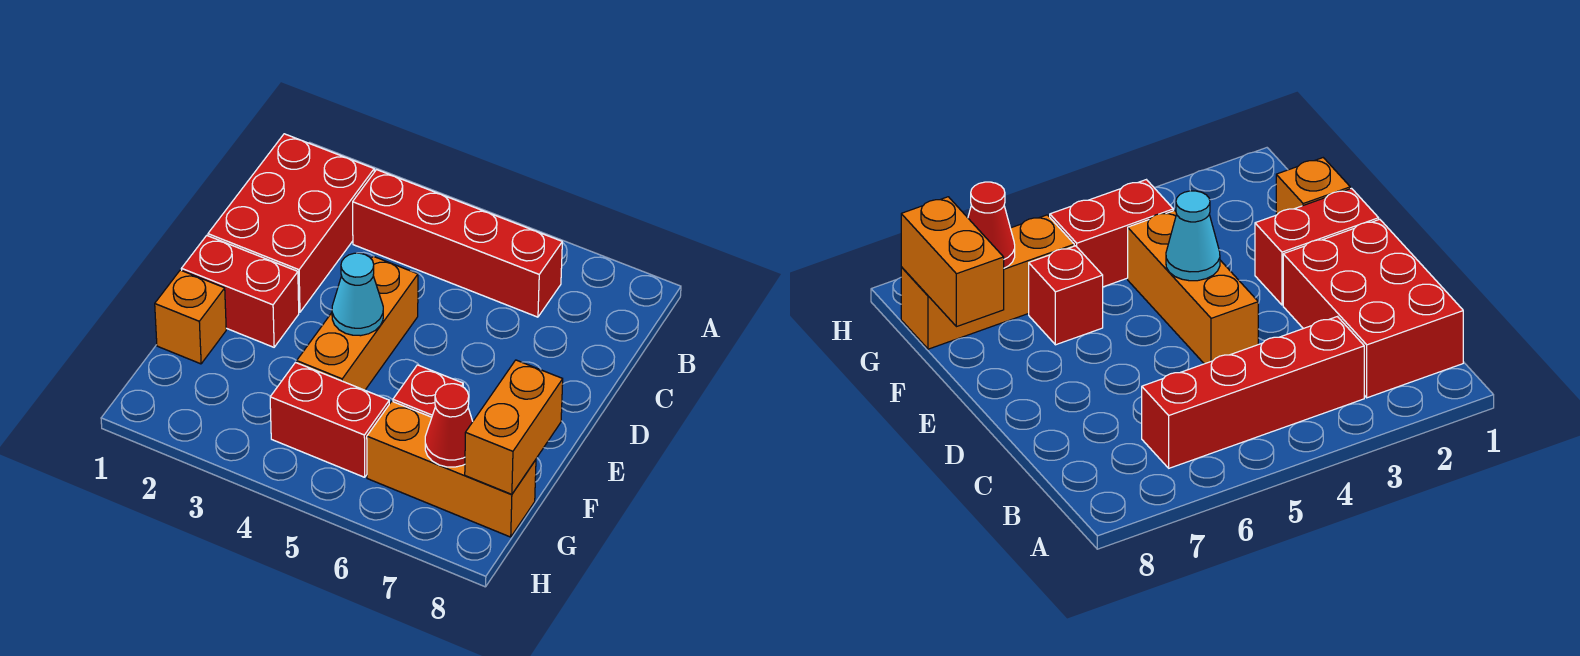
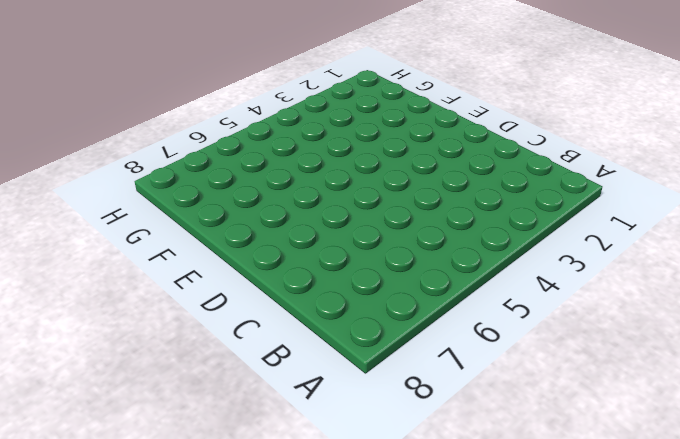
none -> red brick B1:D2 level 1
none -> red brick B3:B6 level 1

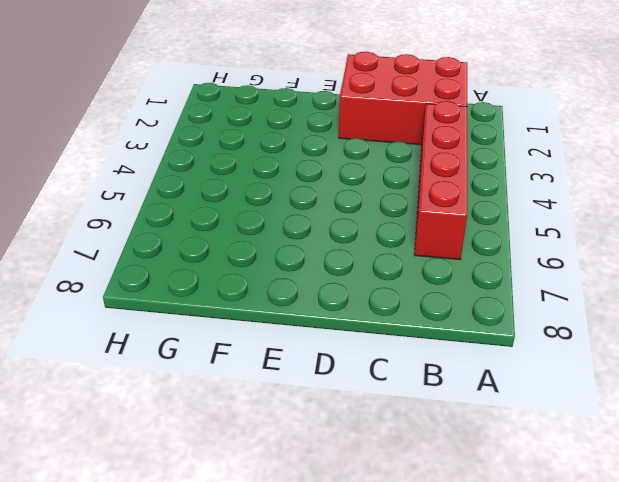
none -> orange brick D4:F4 level 1
none -> red brick E1:E2 level 1

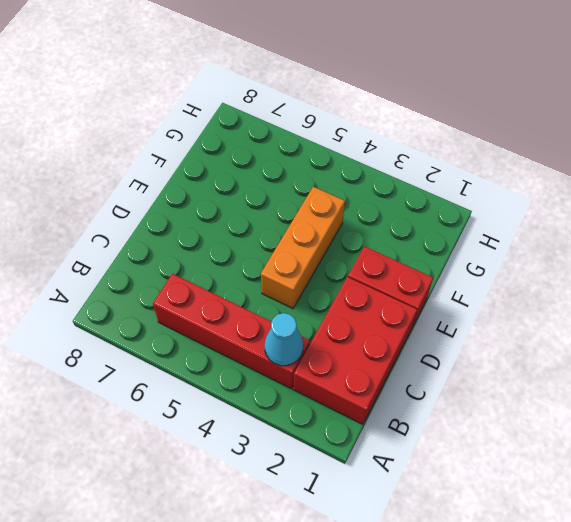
cyan cone B3 level 2 -> cyan cone E4 level 2
none -> orange brick F1 level 1
none -> red brick F6 level 1

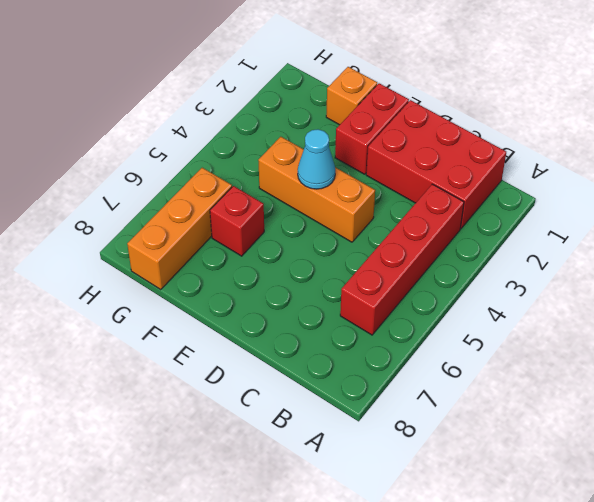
none -> red brick G4:G5 level 1
none -> orange brick F8:G8 level 2

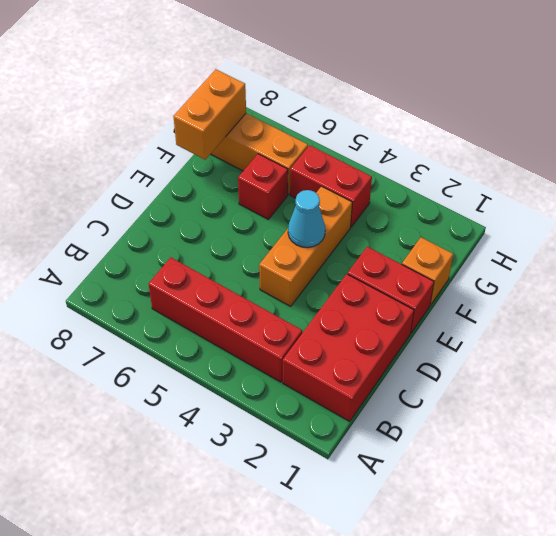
none -> red cone G7 level 2

